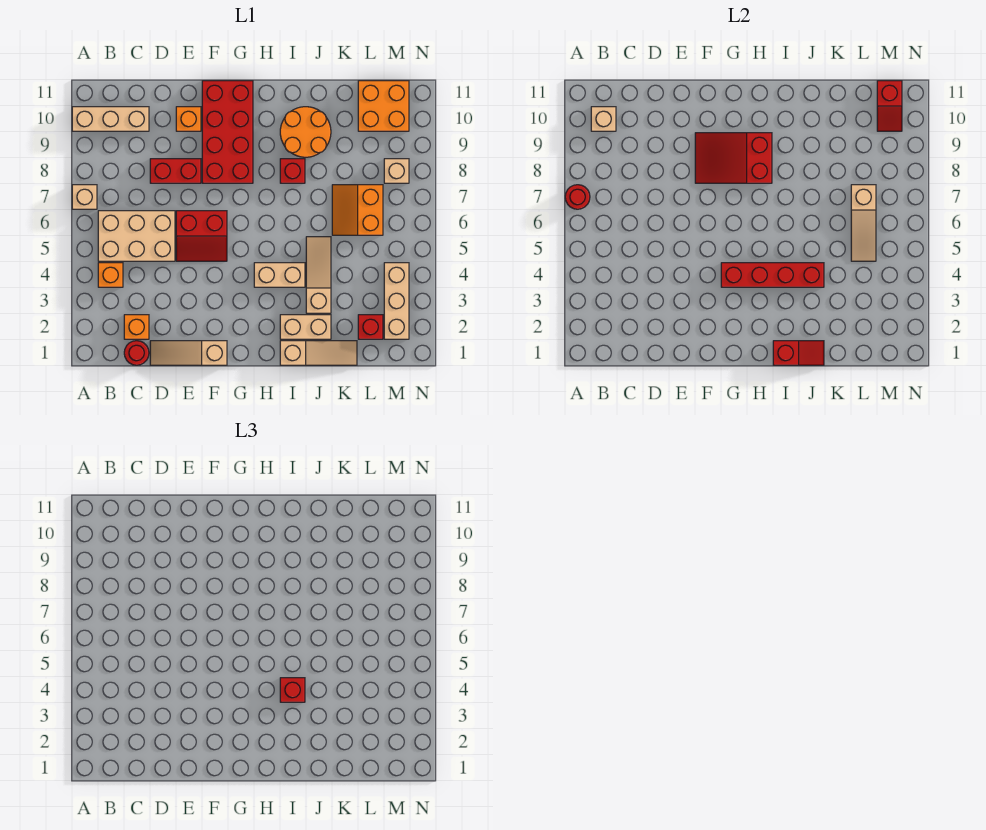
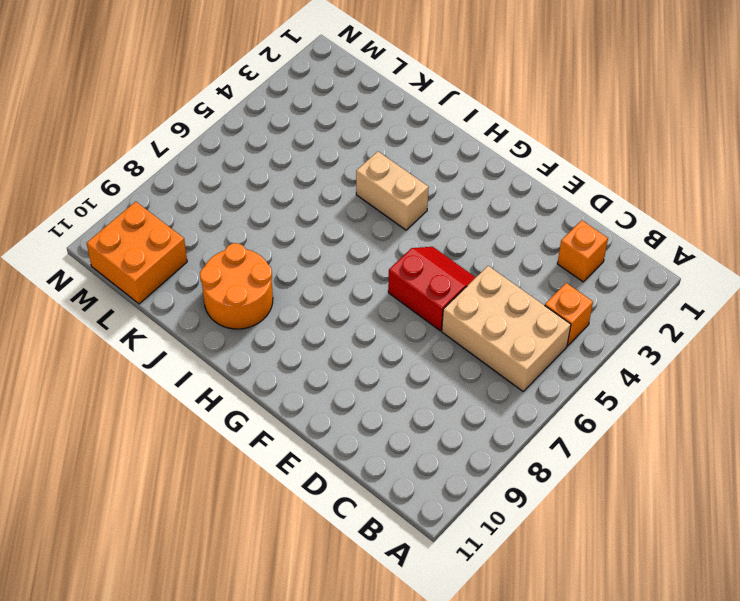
none -> tan brick A7 level 1
none -> tan brick A10:C10 level 1
none -> red round brick C1 level 1
none -> tan slope D1:F1 level 1 top F

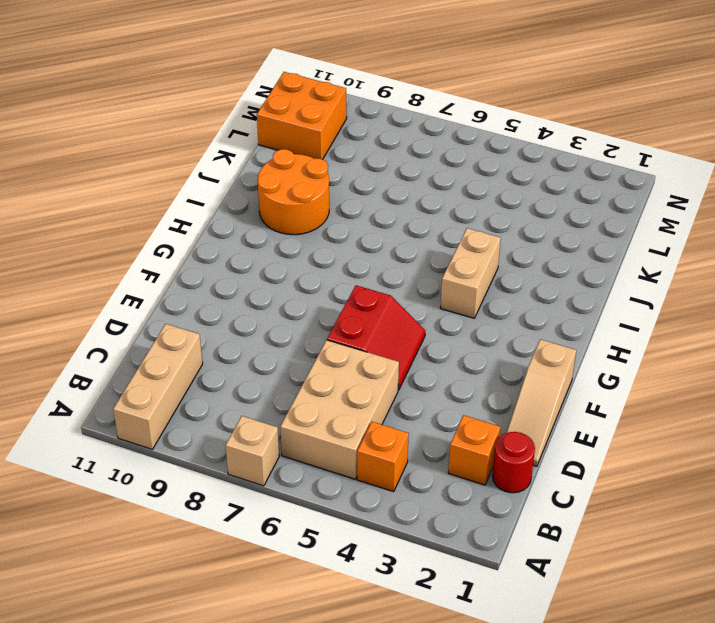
none -> red brick D8:E8 level 1
none -> orange brick E10 level 1
none -> red brick F8:G11 level 1
none -> tan slope I1:K1 level 1 top I

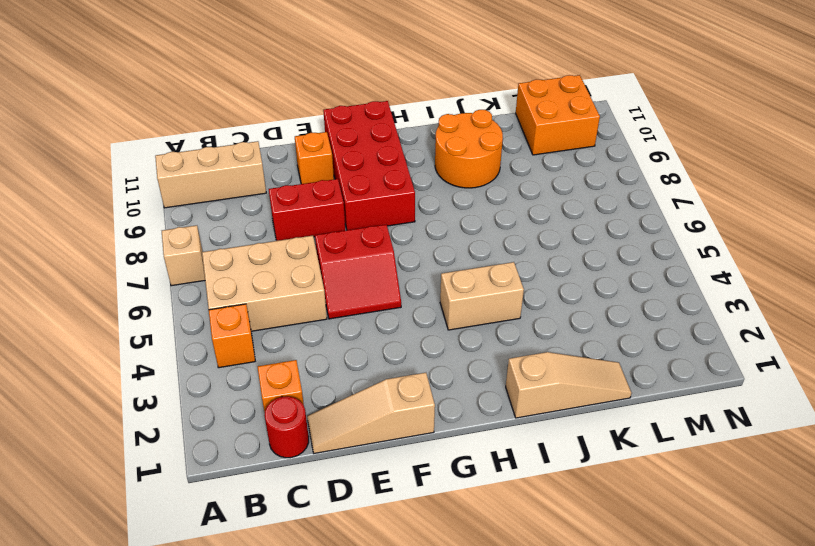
none -> tan brick I2:J2 level 1
none -> red brick I8 level 1
none -> tan slope J3:J5 level 1 top 3
none -> orange slope K6:L7 level 1 top L

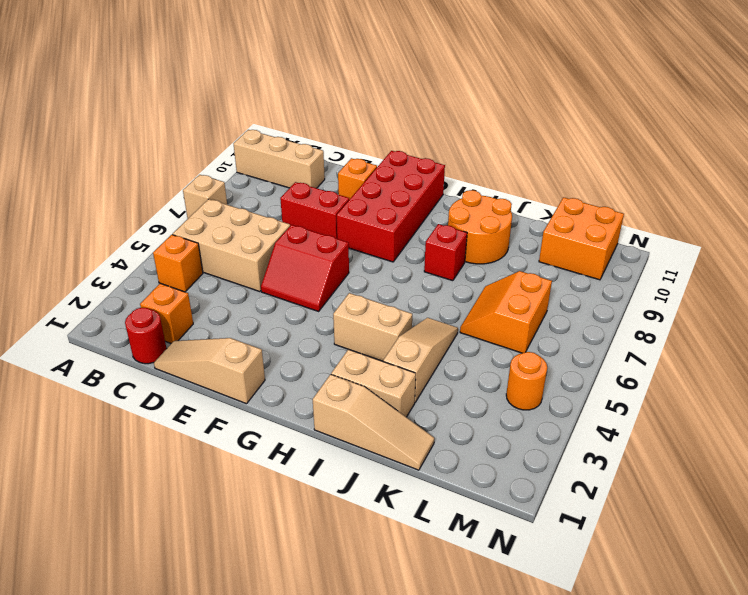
orange round brick M4 level 1 -> tan brick M2:M4 level 1
none -> red brick L2 level 1
none -> tan brick M8 level 1
none -> red round brick A7 level 2
none -> tan brick B10 level 2

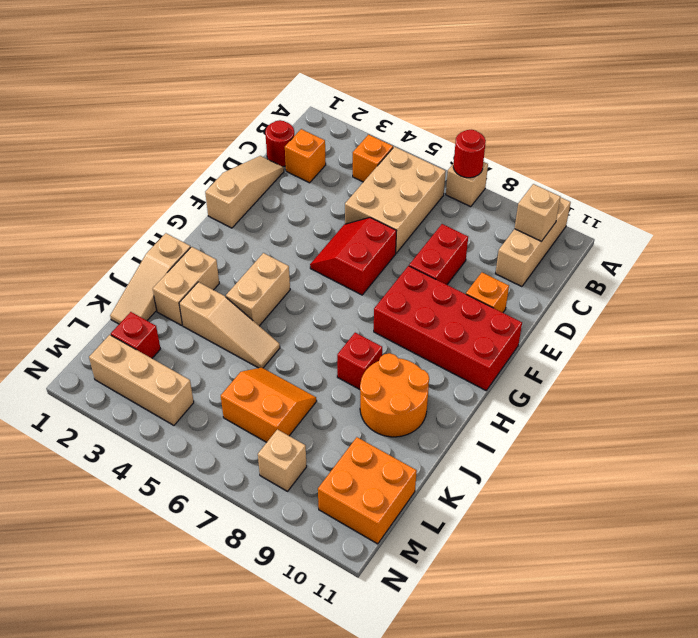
none -> red slope F8:H9 level 2 top H
none -> red brick G4:J4 level 2
none -> red slope I1:J1 level 2 top I
none -> tan slope L5:L7 level 2 top 7

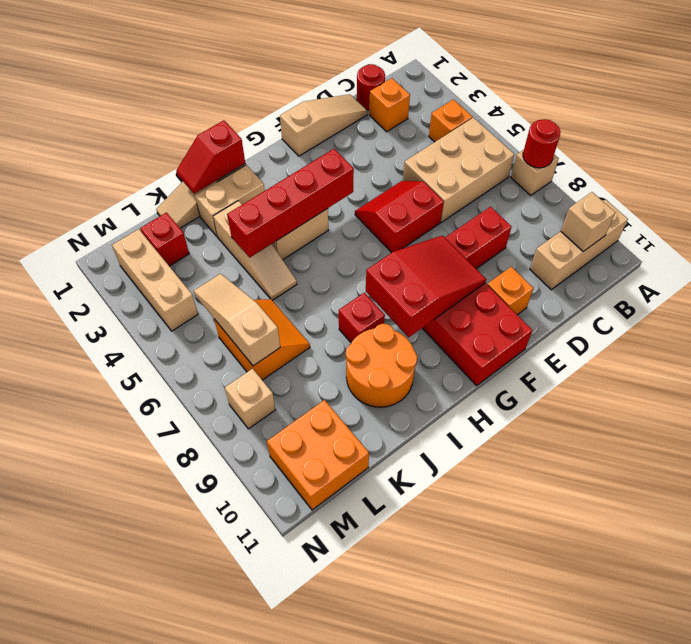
none -> red slope M10:M11 level 2 top 11
none -> red brick I4 level 3

